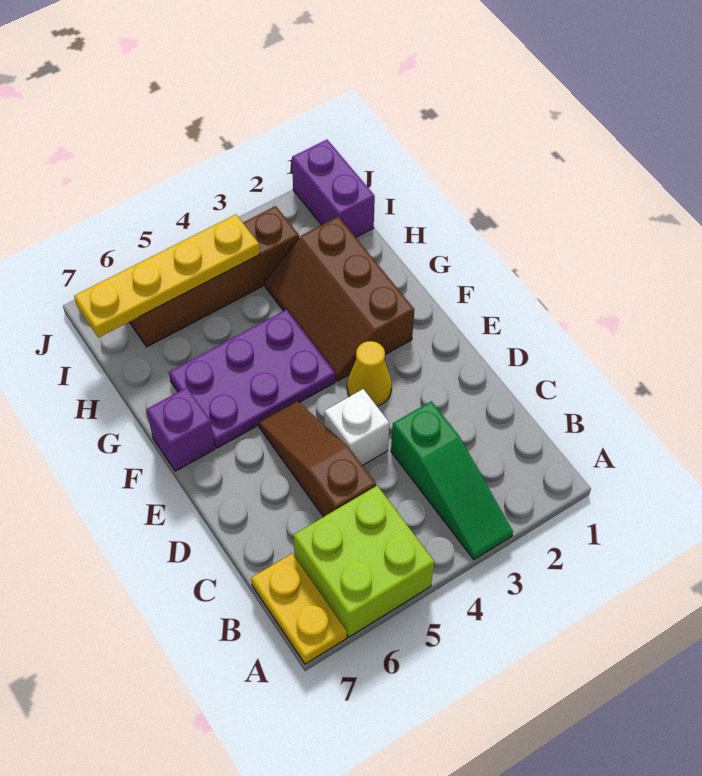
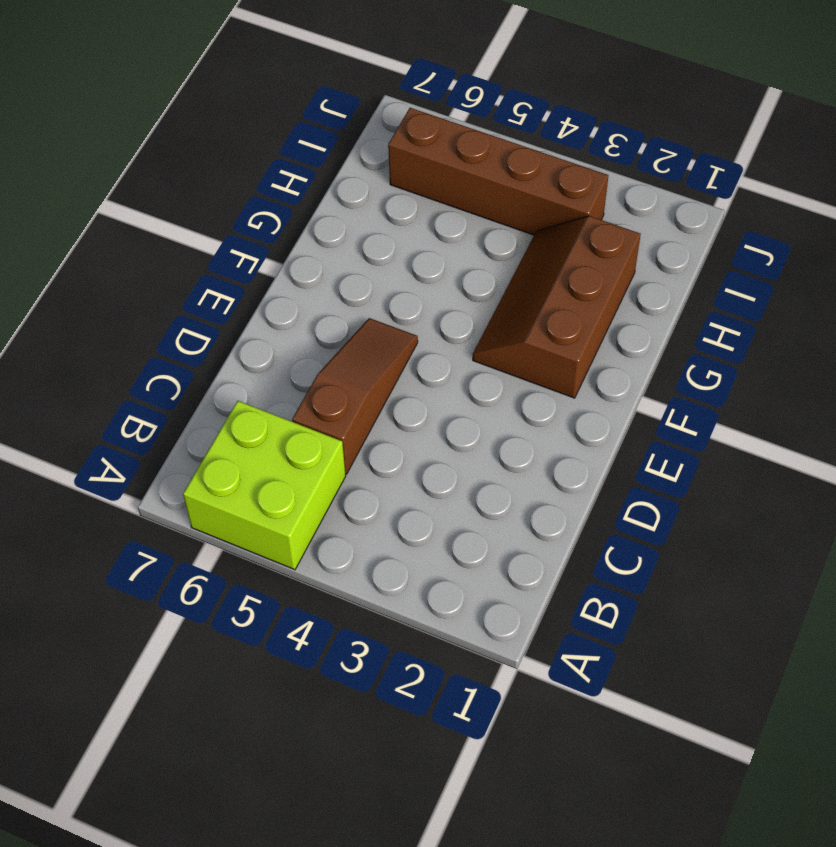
none -> green slope A3:C3 level 1 top C
none -> yellow plate A7:B7 level 1
none -> white brick D4 level 1

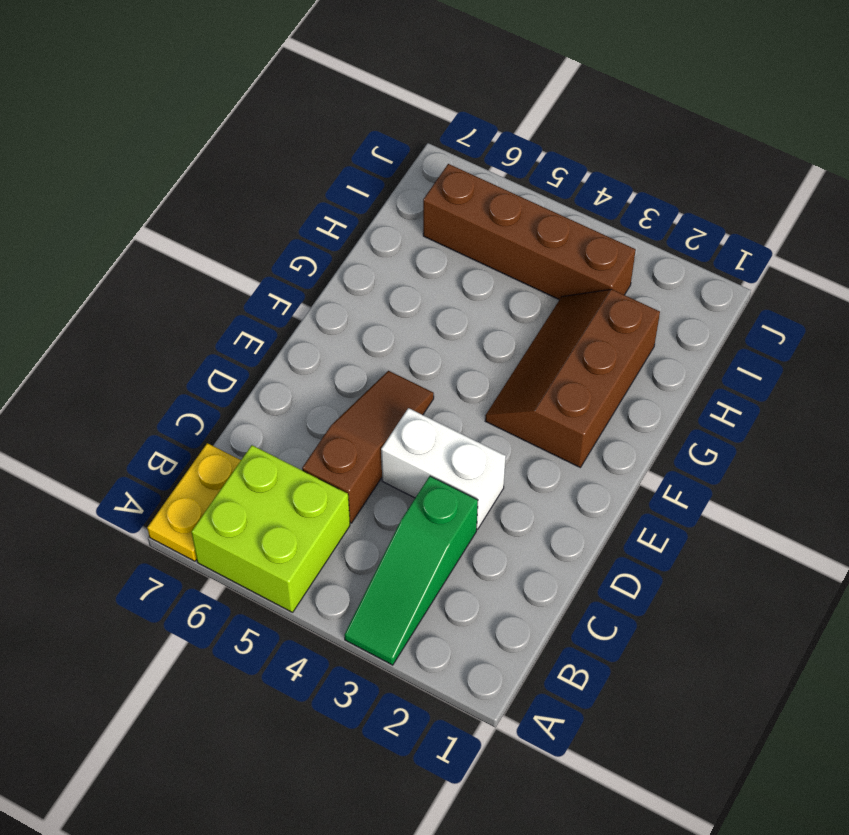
white brick D3:D4 level 1 -> white brick D4 level 1
none -> yellow cone E3 level 1
none -> purple plate F4:G6 level 1
none -> purple brick F7 level 1

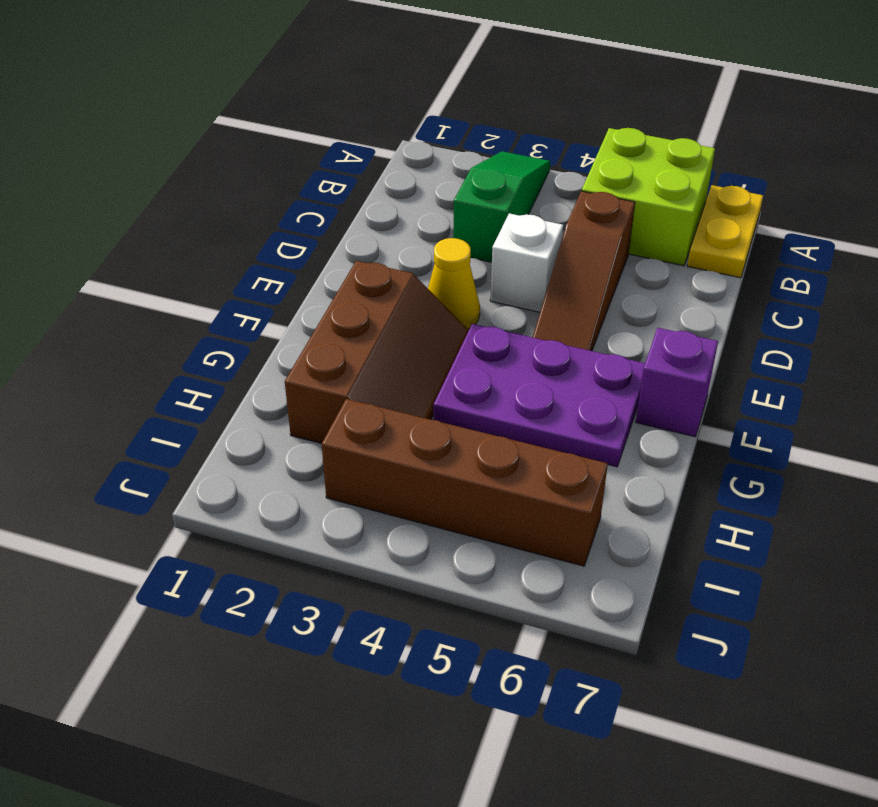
none -> purple brick I1:J1 level 1
none -> yellow plate I4:I7 level 2

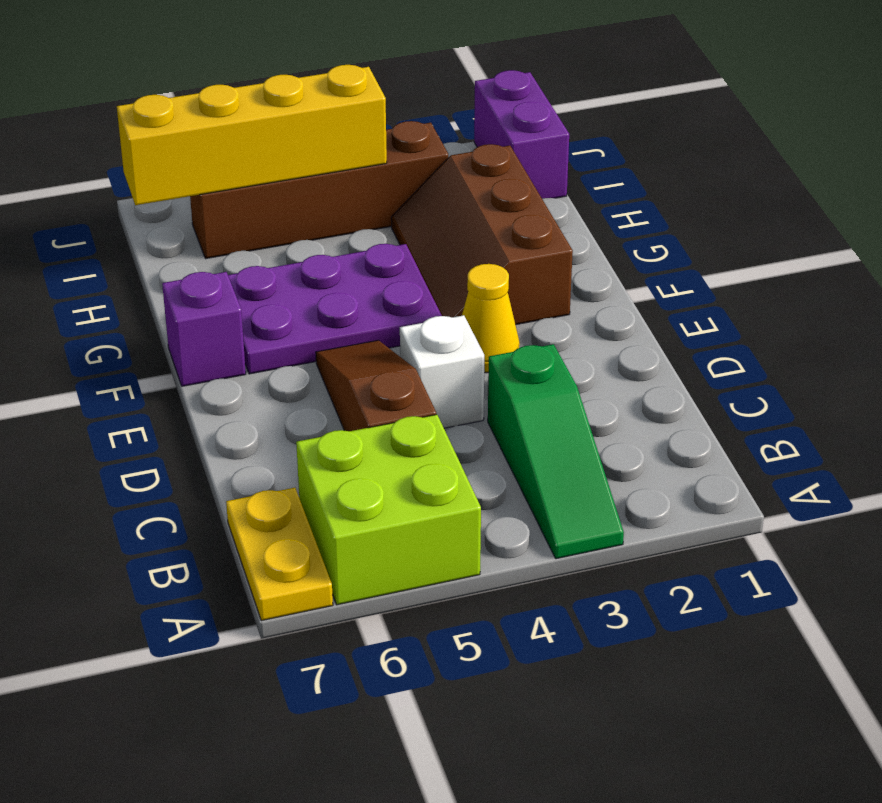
yellow brick I4:I7 level 2 -> yellow plate I4:I7 level 2

